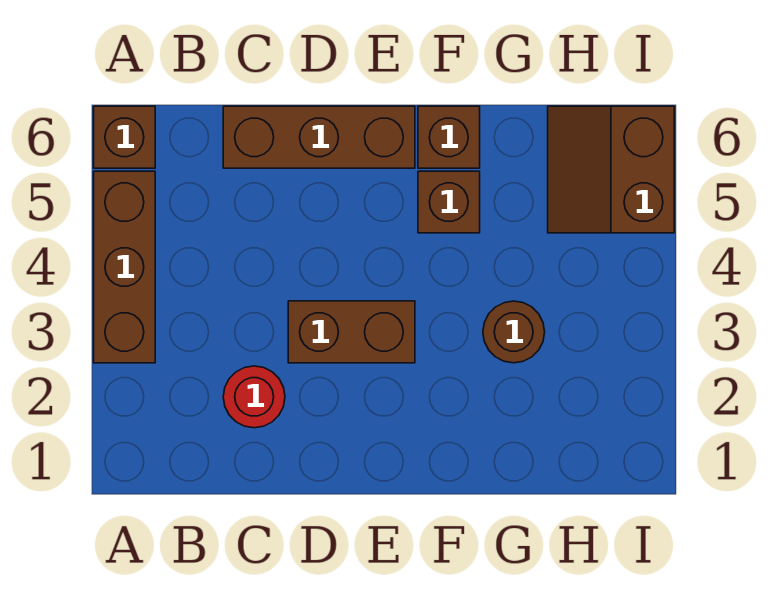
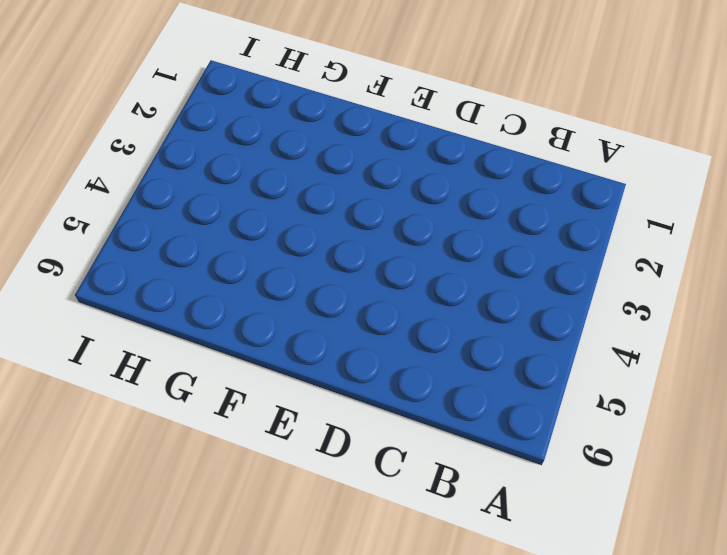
none -> brown brick A3:A5 level 1
none -> brown brick A6 level 1

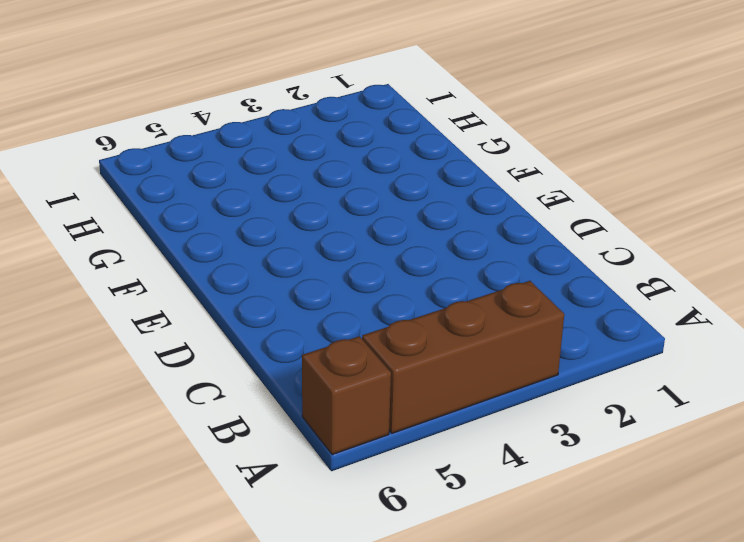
none -> red round brick C2 level 1
none -> brown brick C6:E6 level 1

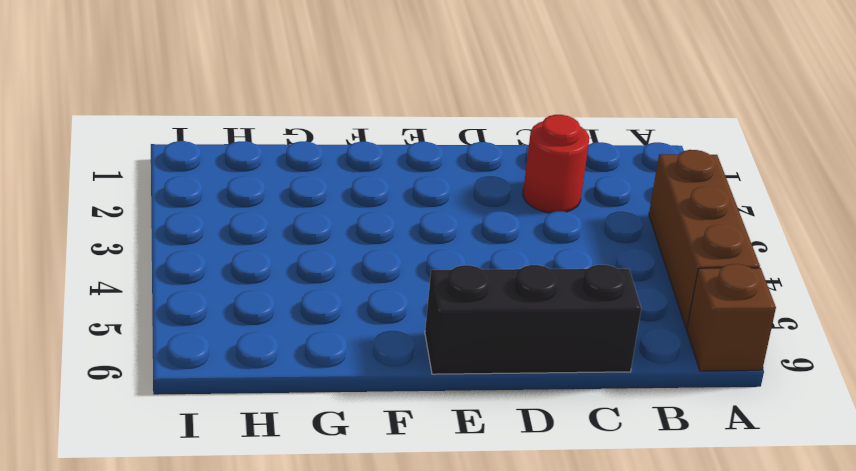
black brick C6:E6 level 1 -> brown brick C6:E6 level 1
none -> brown brick D3:E3 level 1
none -> brown brick F5 level 1

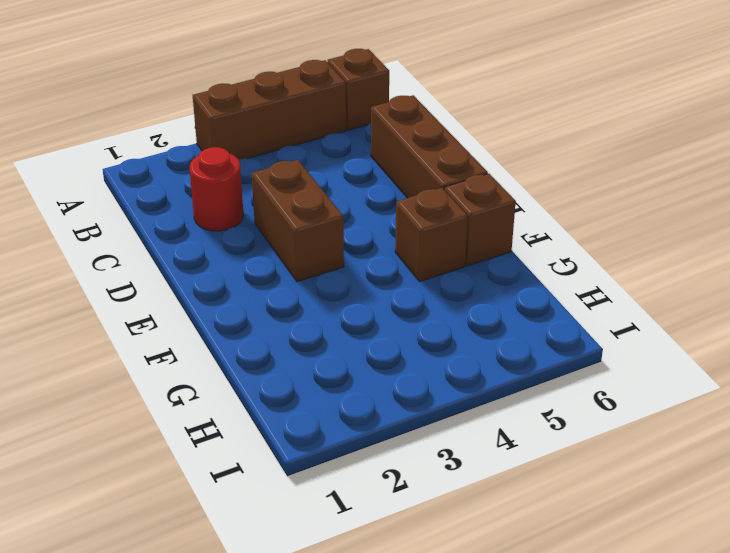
none -> brown round brick G3 level 1
none -> brown slope H5:I6 level 1 top I

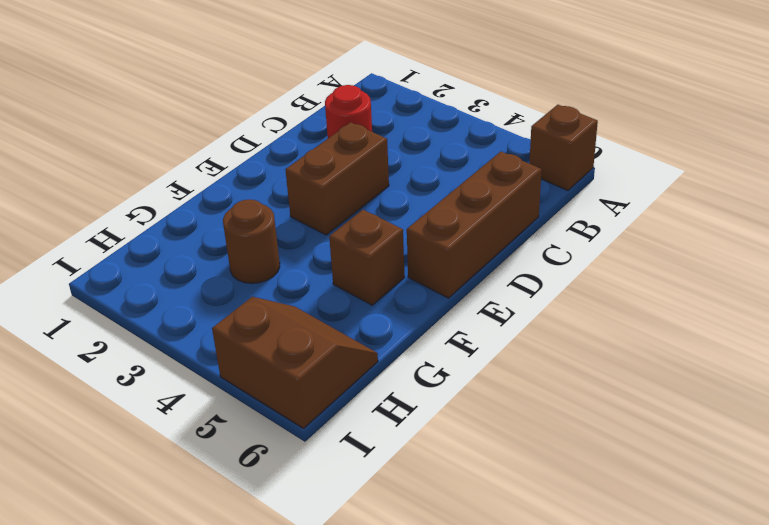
none -> brown brick A3:A5 level 1
none -> brown brick F6 level 1

